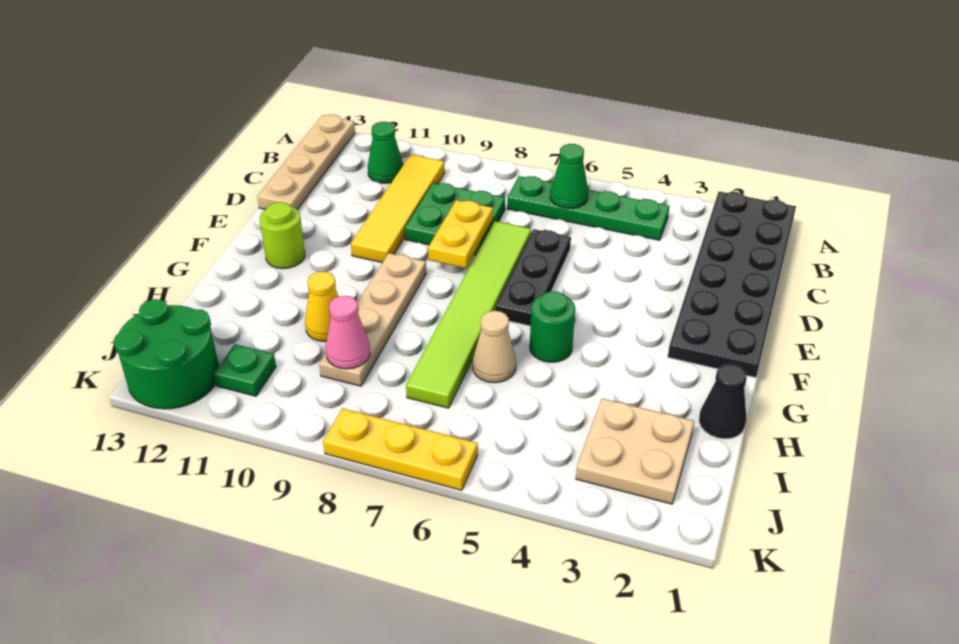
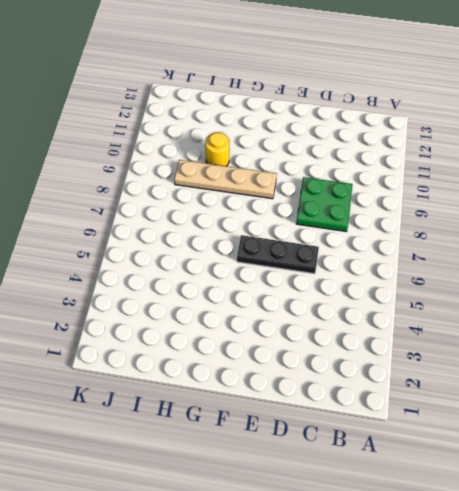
yellow round brick H10 level 1 -> yellow cone H10 level 1
none -> black plate A1:F2 level 1
none -> tan plate A13:D13 level 1
none -> green plate B4:B7 level 1

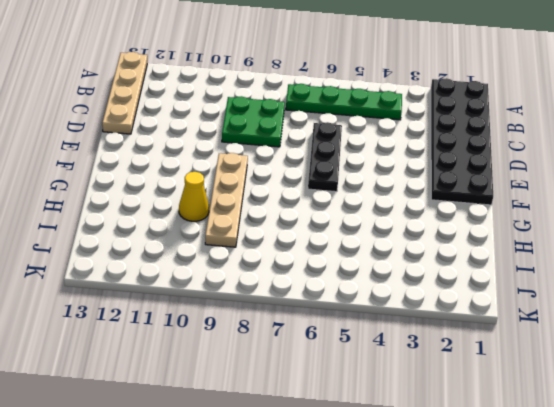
none -> yellow tile B10:E10 level 1
none -> green cone B11 level 1
none -> lime tile D7:I7 level 1

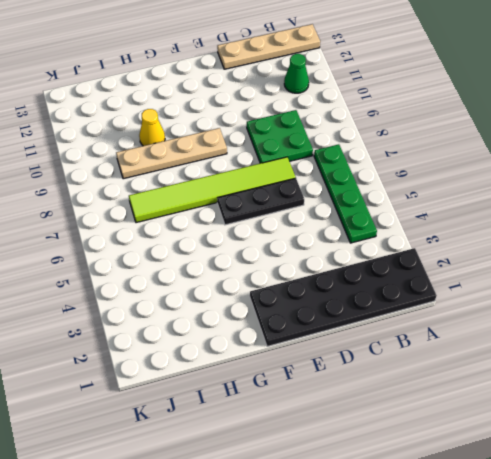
none -> yellow tile B10:E10 level 1
none -> lime round brick F12 level 1
none -> green round brick G5 level 1

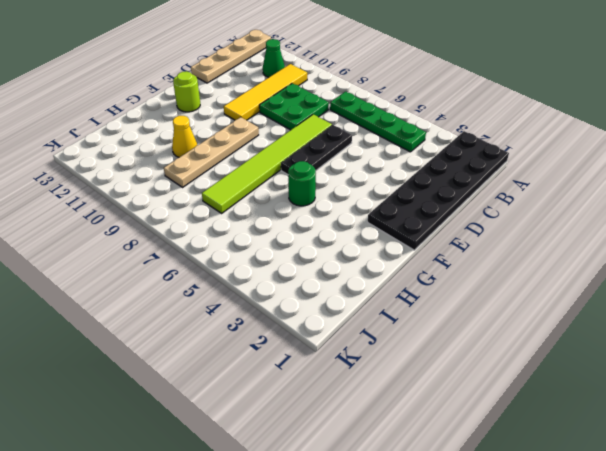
none -> black cone H1 level 1
none -> tan cone H6 level 1
none -> tan plate I2:J3 level 1

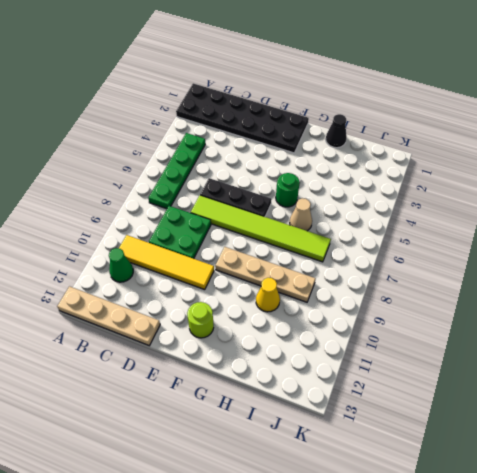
none -> tan plate I2:J3 level 1
none -> green plate J11 level 1
none -> green round brick J12:K13 level 1

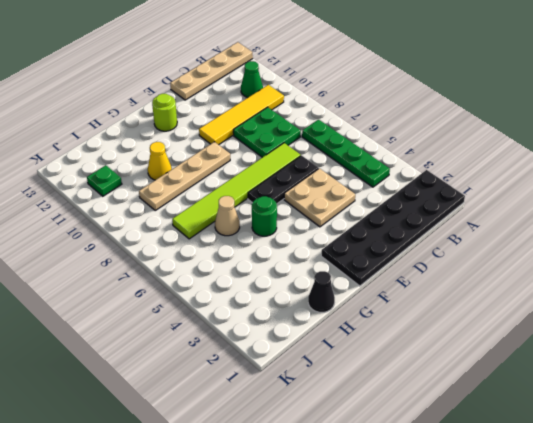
tan plate D4:E5 level 1 -> tan plate I2:J3 level 1
none -> green round brick J12:K13 level 1
none -> yellow plate K6:K8 level 1
none -> green cone B6 level 2

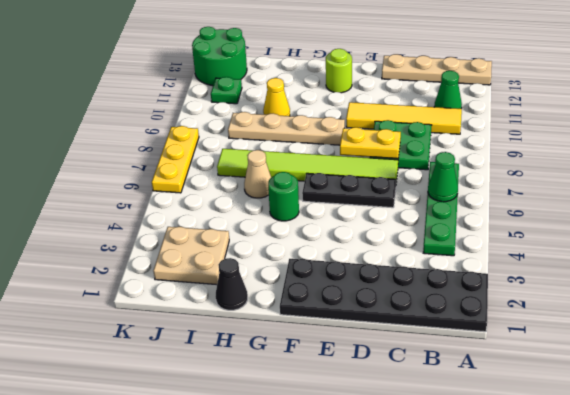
none -> pink cone I9 level 2

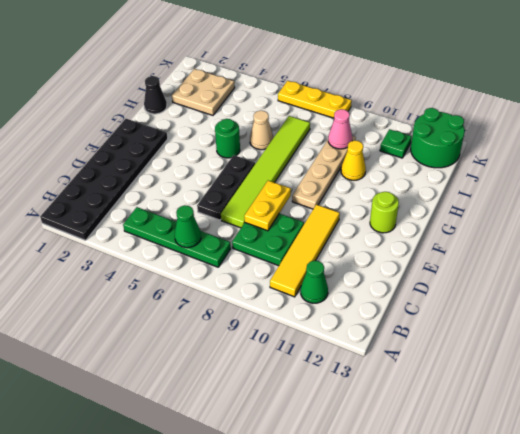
none -> tan plate A13:D13 level 1

